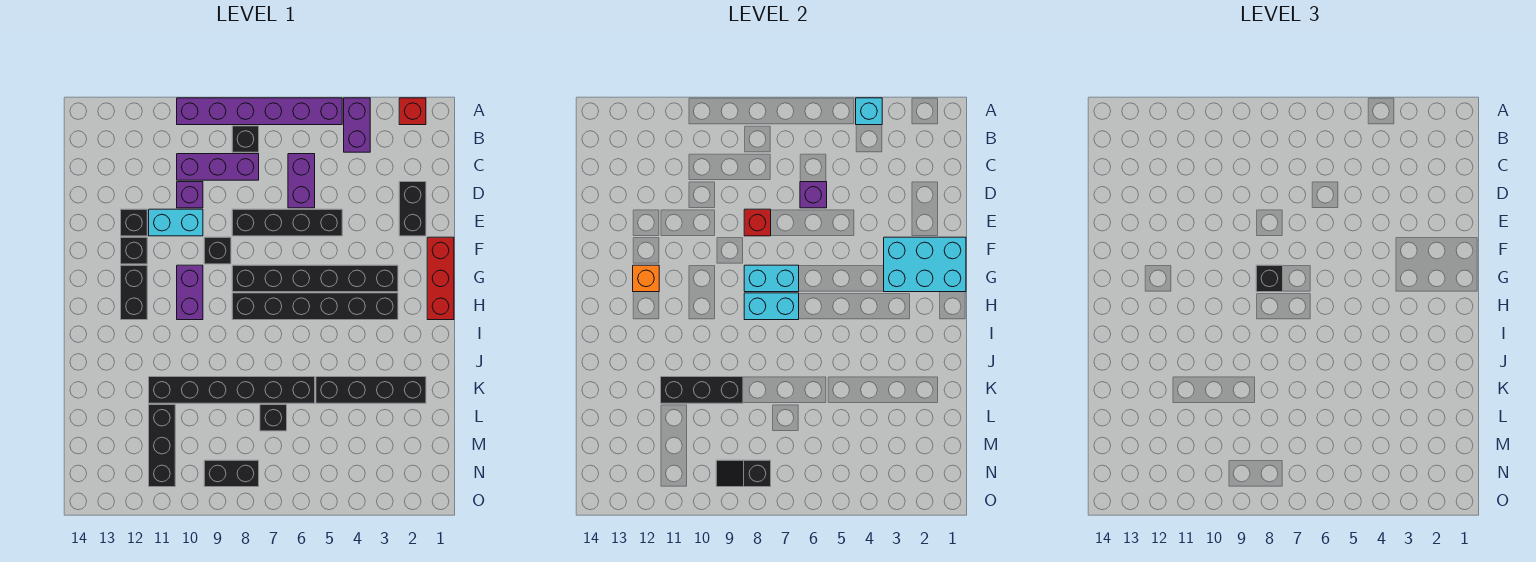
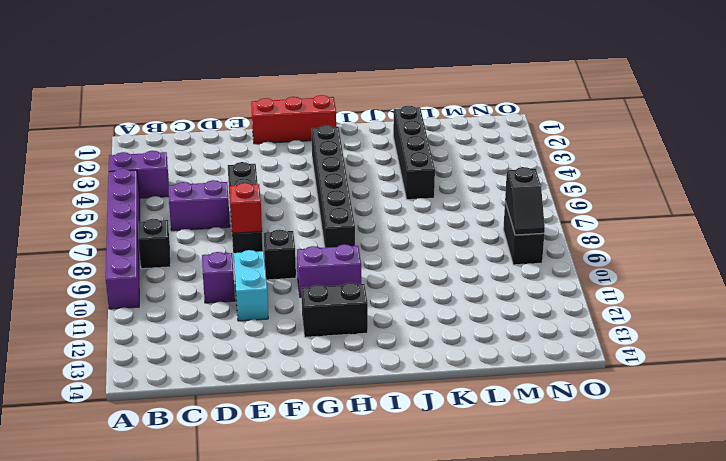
none -> red brick A2 level 1
none -> purple brick C8:C10 level 1
none -> black brick D2:E2 level 1
none -> black brick E12 level 1

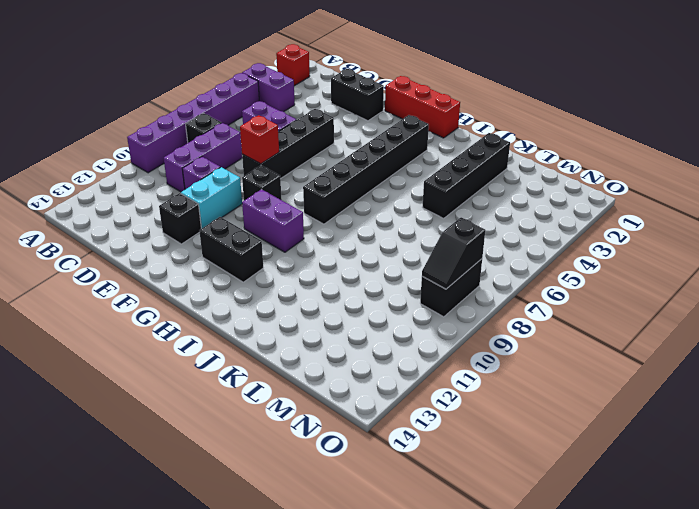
none -> black brick F12 level 1
none -> black brick G3:G8 level 1
none -> black brick K6:K11 level 1
none -> black brick L7 level 1

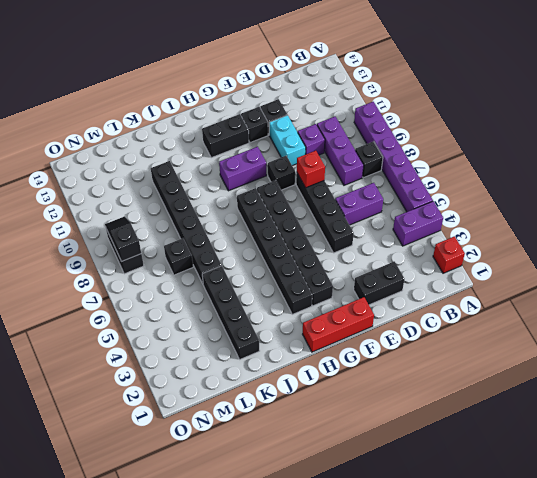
none -> black brick L11:N11 level 1
none -> cyan brick A4 level 2
none -> purple brick D6 level 2
none -> cyan brick F1:G3 level 2

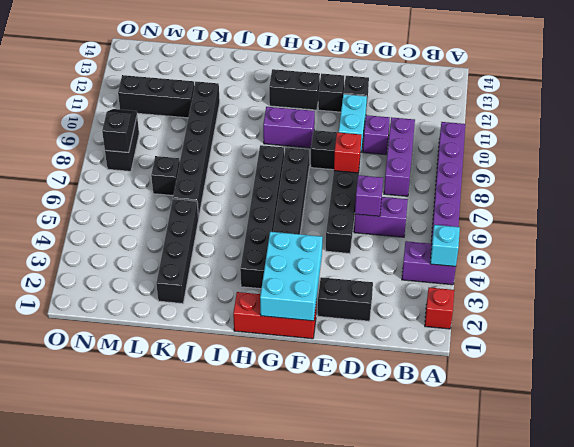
none -> black brick B8 level 1
none -> cyan brick G7:G8 level 2
none -> orange brick G12 level 2
none -> cyan brick H7:H8 level 2

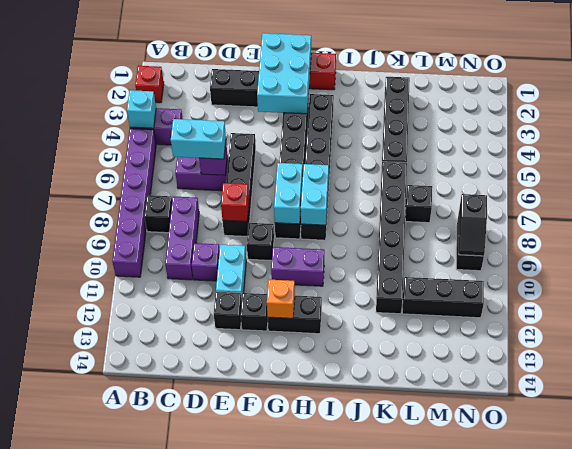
cyan brick C6:D6 level 3 -> none
none -> black brick K9:K11 level 2
none -> black brick G8 level 3

